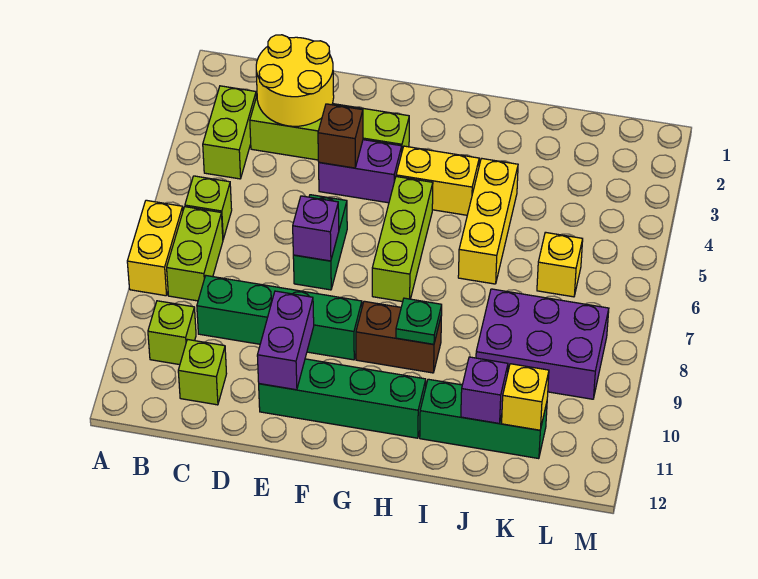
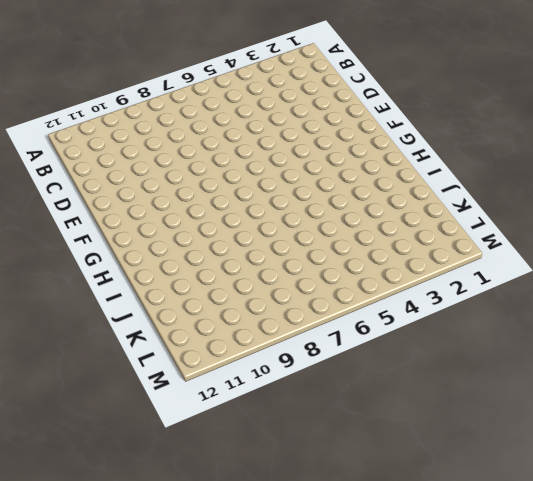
none -> yellow brick A7:A8 level 1
none -> lime brick B3:B4 level 1
none -> lime brick B6 level 1

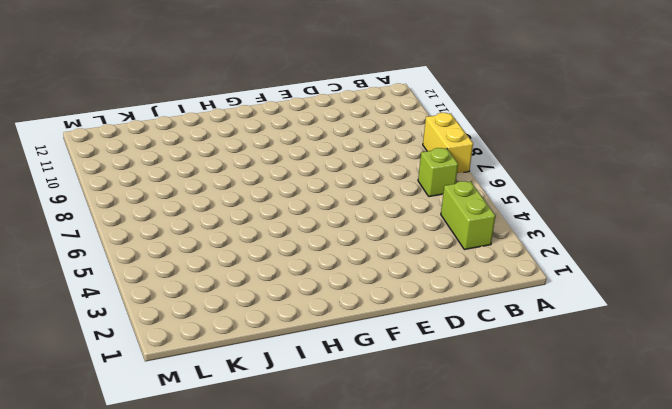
none -> lime brick B7:B8 level 1
none -> lime brick B10 level 1
none -> lime brick C3:F3 level 1

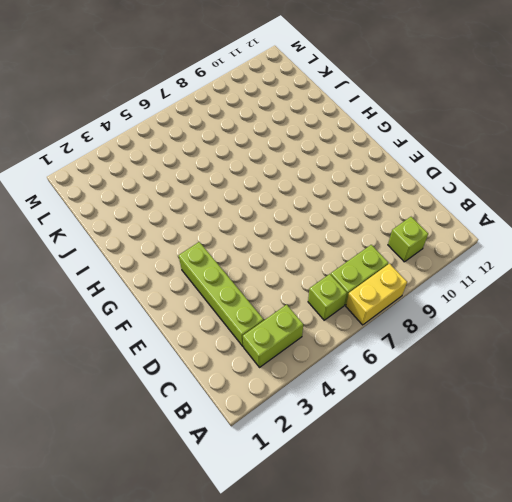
none -> green brick C9:F9 level 1
none -> lime brick C11 level 1
none -> purple brick E4:F4 level 1

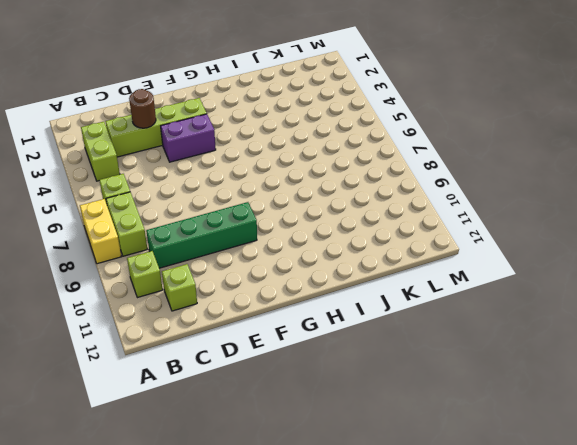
brown round brick D3 level 2 -> yellow round brick C2:D3 level 2
none -> green brick E6:E7 level 1
none -> green brick E11:H11 level 1
none -> yellow brick G4:H4 level 1

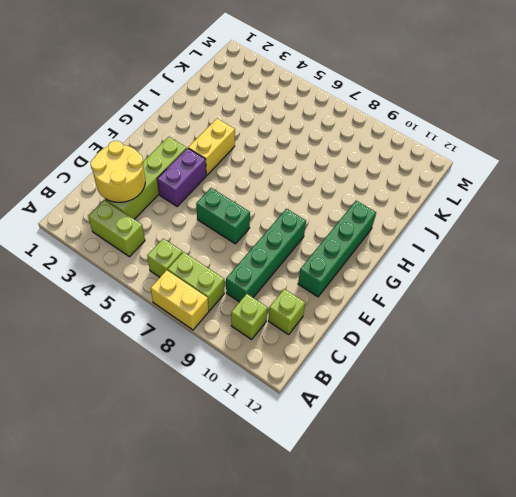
none -> lime brick G5:G7 level 1
none -> brown brick G9:H9 level 1
none -> yellow brick I4:I6 level 1

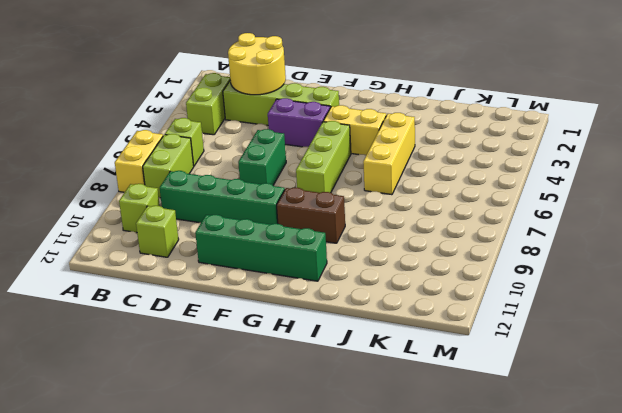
none -> green brick I11:K11 level 1
none -> purple brick J8:L9 level 1
none -> yellow brick K6 level 1

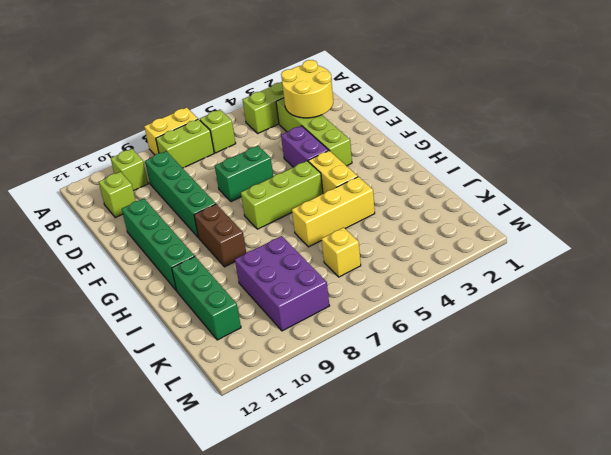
none -> brown brick E4 level 2
none -> purple brick E7 level 2
none -> purple brick E10:E11 level 2

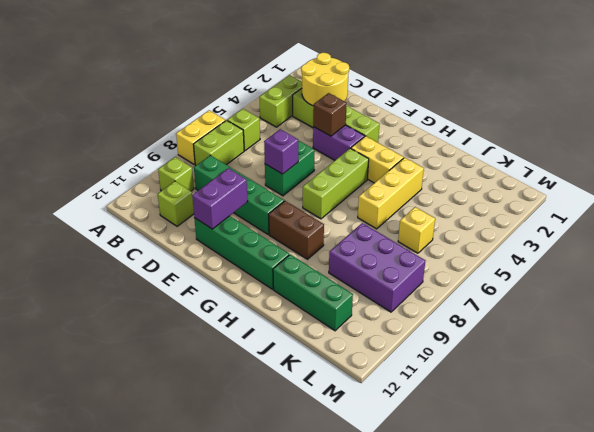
none -> green plate H9 level 2
none -> purple brick J11 level 2
none -> yellow brick K11 level 2

